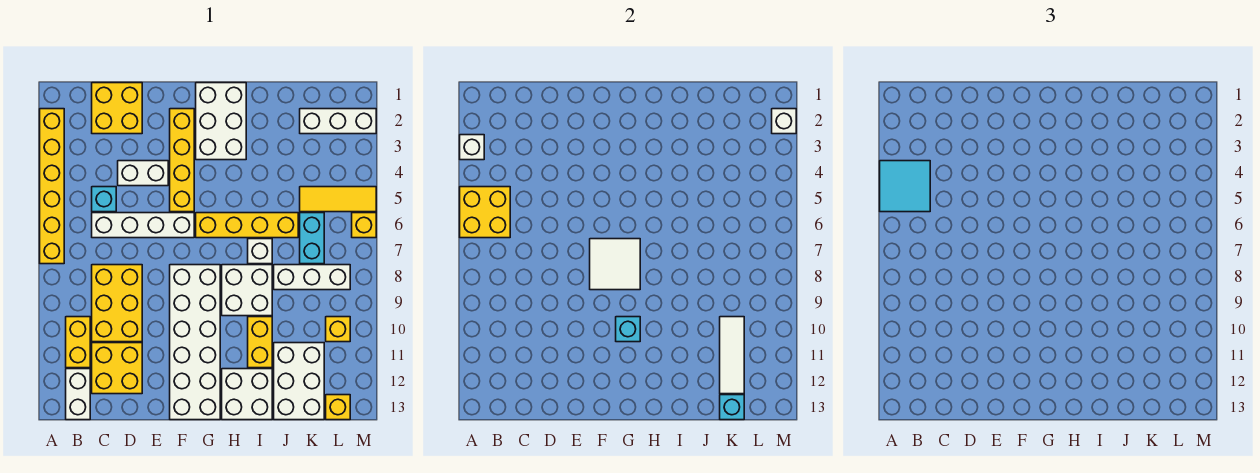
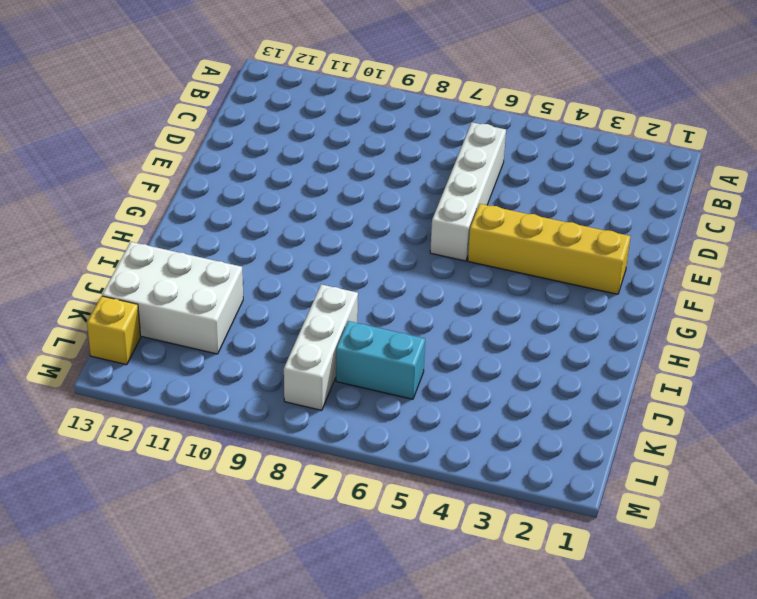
none -> yellow brick A2:A7 level 1
none -> yellow brick B10:B11 level 1
none -> white brick B12:B13 level 1
none -> yellow brick C1:D2 level 1

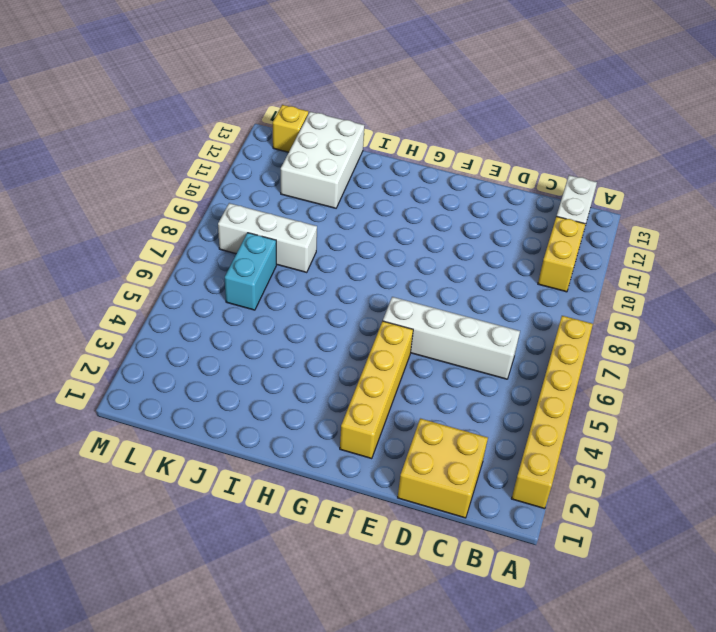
none -> cyan brick C5 level 1
none -> yellow brick C8:D10 level 1
none -> yellow brick C11:D12 level 1
none -> white brick D4:E4 level 1

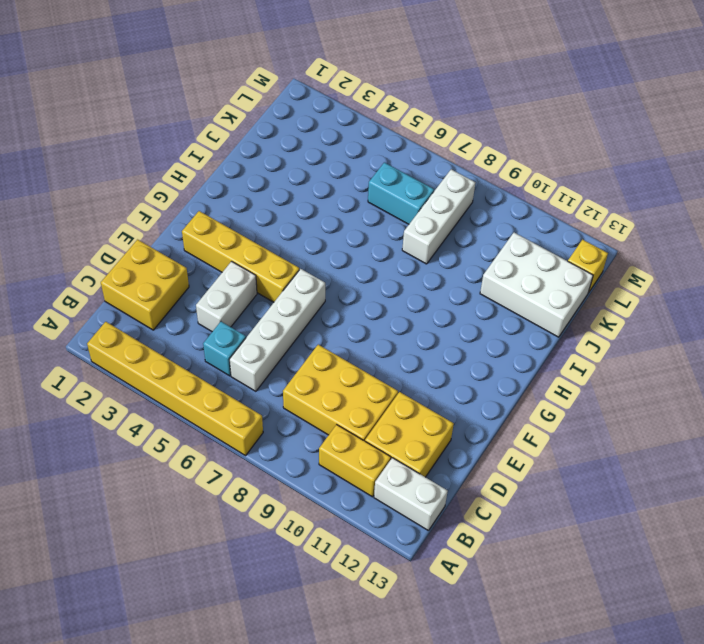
none -> white brick F8:G13 level 1
none -> white brick G1:H3 level 1
none -> yellow brick G6:J6 level 1
none -> white brick H8:I9 level 1

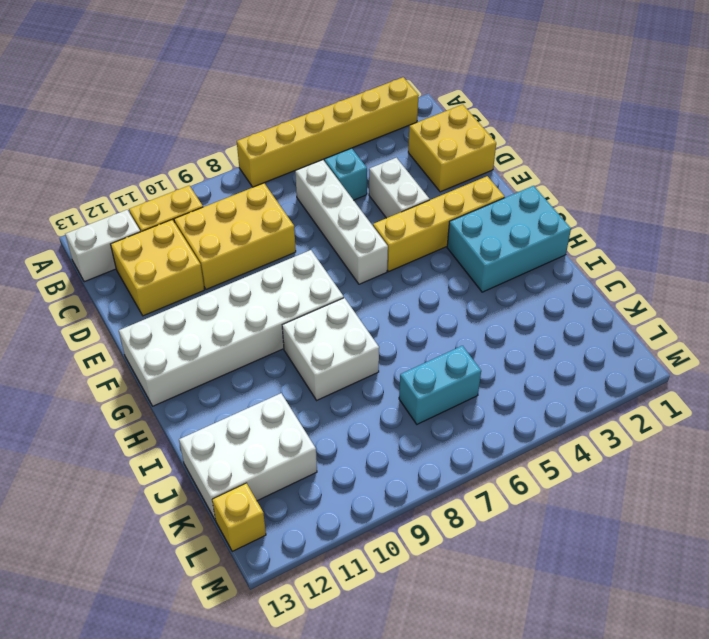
cyan brick G1:H3 level 1 -> white brick G1:H3 level 1
none -> yellow brick G6:J6 level 1
none -> white brick H12:I13 level 1
none -> white brick I7 level 1
none -> yellow brick I10:I11 level 1

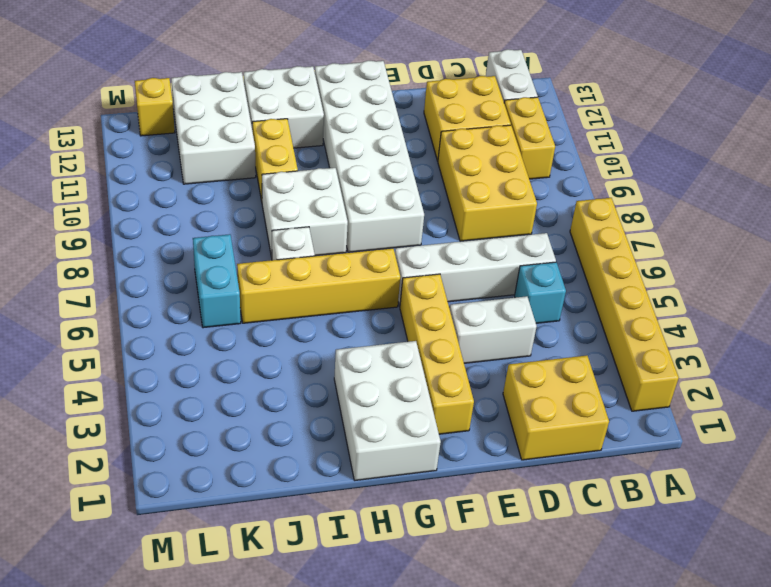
none -> white brick J8:L8 level 1
none -> white brick K2:M2 level 1
none -> yellow tile K5:M5 level 1
none -> yellow brick L10 level 1

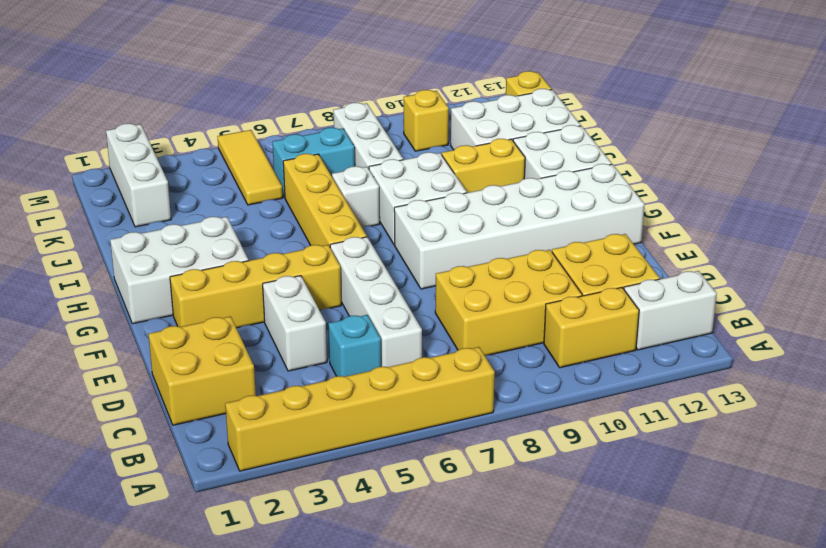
none -> yellow brick M6 level 1
none -> white brick A3 level 2
none -> yellow brick A5:B6 level 2
none -> white tile F7:G8 level 2

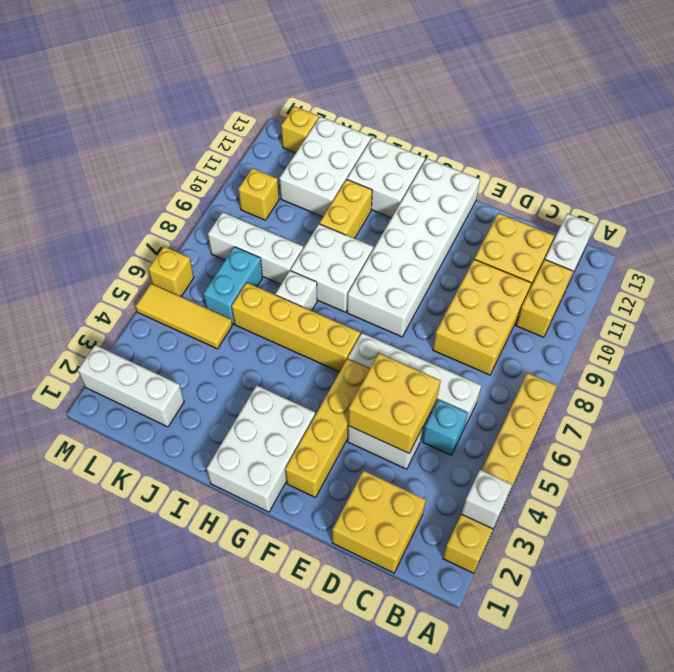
yellow brick D4:E5 level 2 -> yellow brick A5:B6 level 2
none -> white tile F7:G8 level 2
none -> cyan brick G10 level 2
none -> white tile K10:K12 level 2
none -> cyan brick K13 level 2

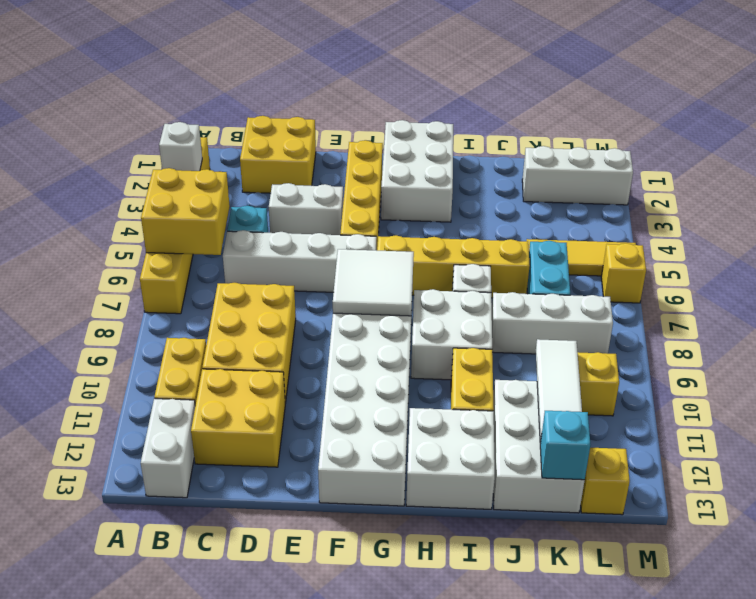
none -> cyan brick G10 level 2
none -> white brick M2 level 2
none -> cyan tile A4:B5 level 3

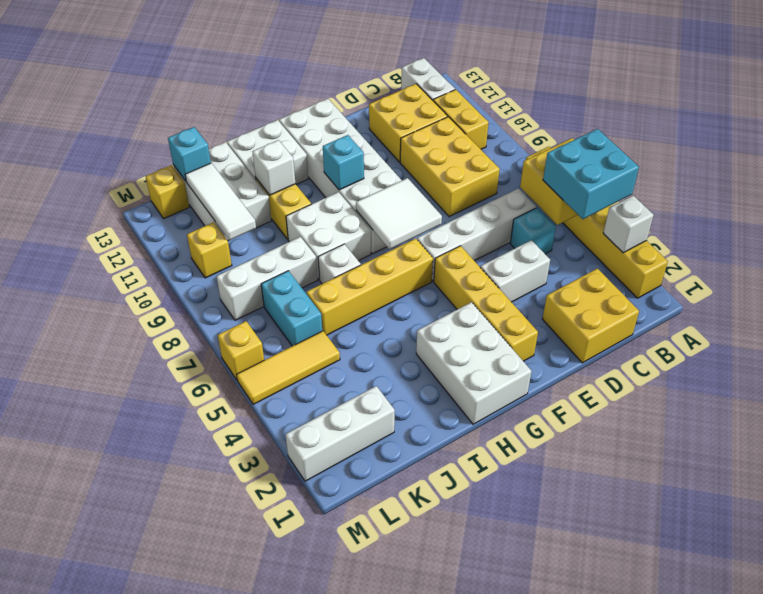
cyan brick A4:B5 level 3 -> cyan tile A4:B5 level 3
white brick I11 level 2 -> white brick M2 level 2

